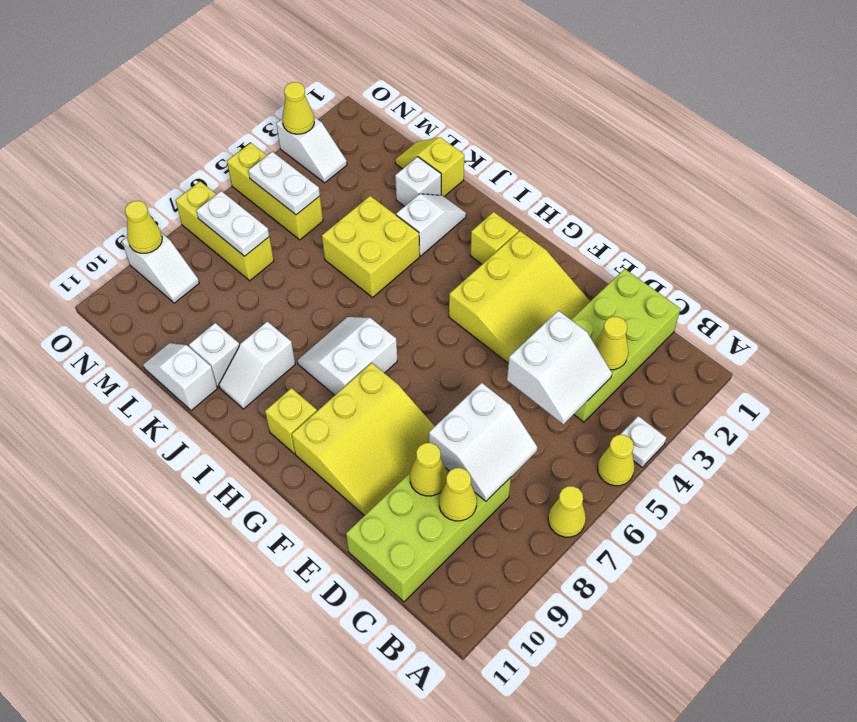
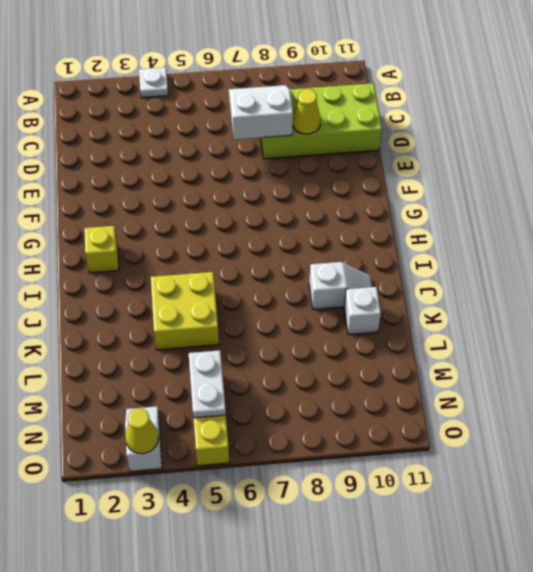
none -> yellow cone A5 level 1
none -> yellow cone A7 level 1
none -> lime brick C1:D4 level 1
none -> yellow slope E2:G4 level 1 top G

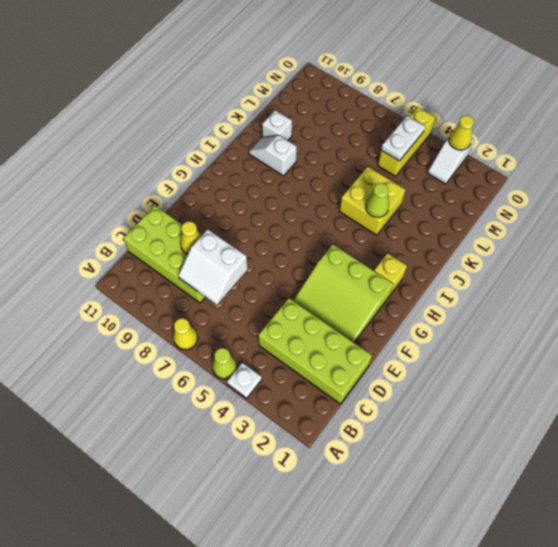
lime cone A5 level 1 -> yellow cone A5 level 1
lime slope E2:G4 level 1 top G -> yellow slope E2:G4 level 1 top G
lime cone J4 level 2 -> none
none -> yellow slope E8:G10 level 1 top G
none -> white slope H7:I8 level 1 top H
none -> yellow brick H10 level 1
none -> white slope J2:J3 level 1 top 3

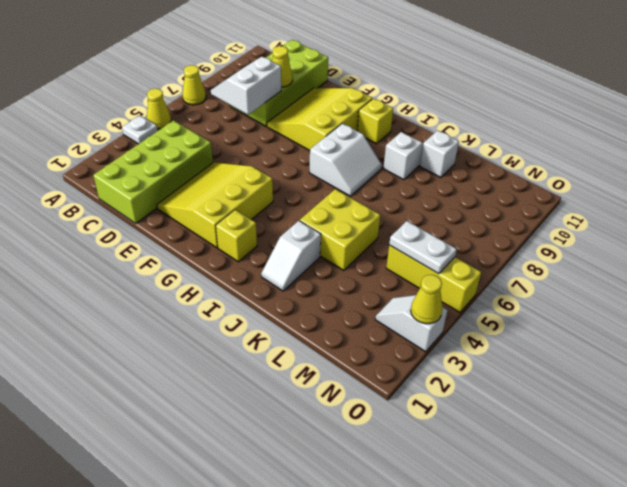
none -> yellow slope K1:L1 level 1 top K
none -> white brick K2 level 1
none -> white slope K11:L11 level 1 top K
none -> yellow brick M7:O7 level 1

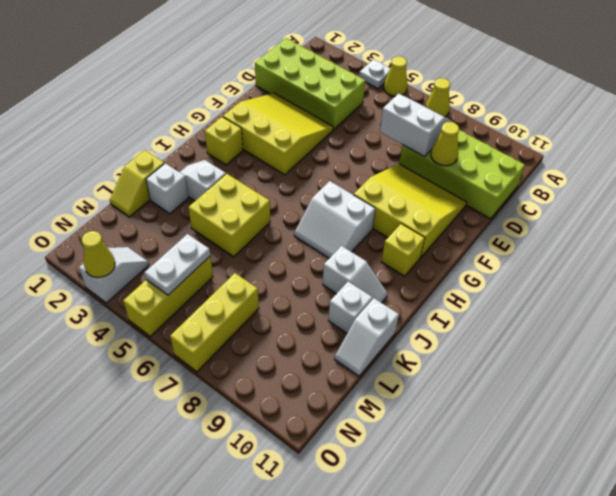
none -> white slope N9:O9 level 1 top O
none -> yellow cone C3 level 2
none -> white slope C4:D5 level 2 top D
none -> yellow cone C9 level 2

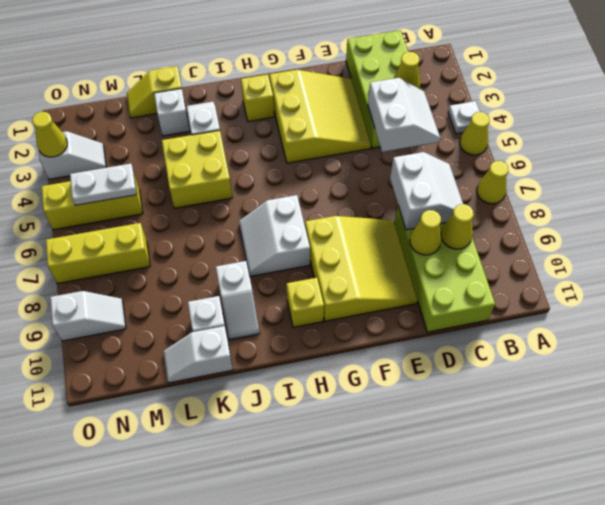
none -> white plate M7:N7 level 2
none -> yellow cone O9 level 2

